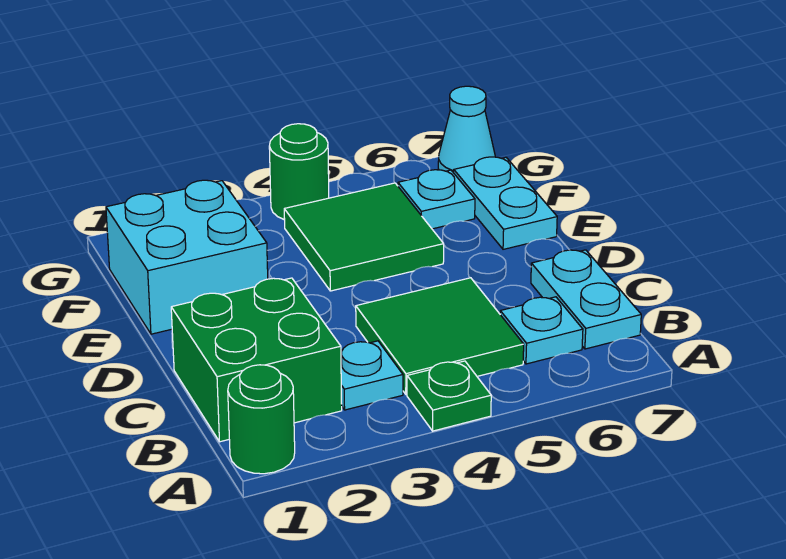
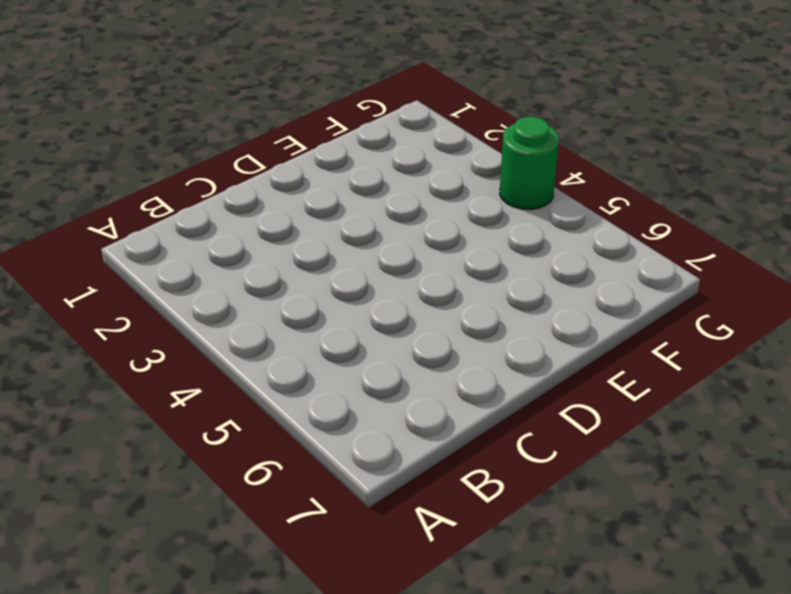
none -> green round brick A1 level 1
none -> green plate A4 level 1
none -> green brick B1:C2 level 1

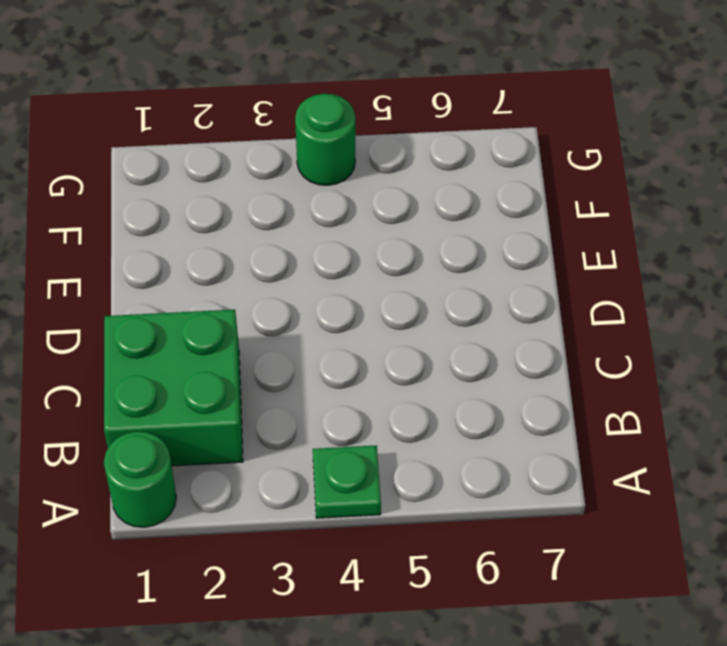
none -> cyan plate B3 level 1
none -> green tile B4:C5 level 1
none -> cyan plate B6 level 1

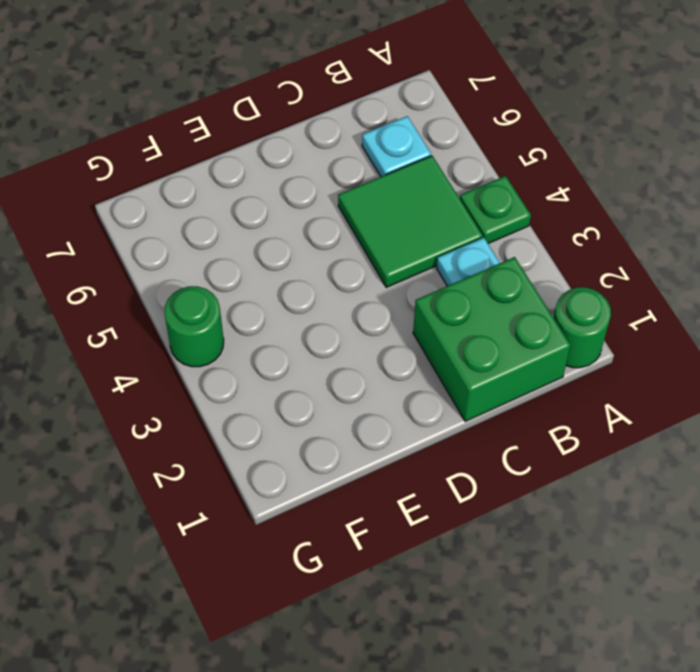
none -> cyan plate B7:C7 level 1
none -> cyan brick E1:F2 level 1
none -> green tile E4:F5 level 1

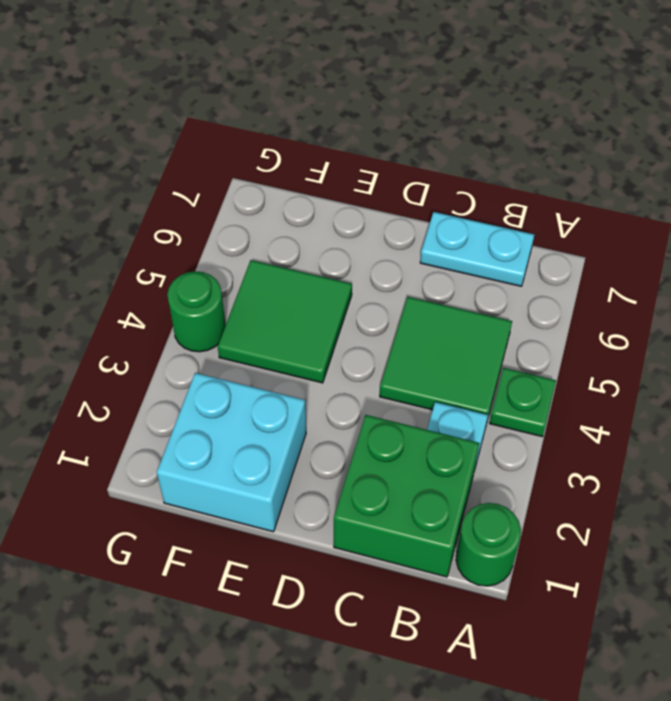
none -> cyan plate B6 level 1
none -> cyan plate E7:F7 level 1
none -> cyan plate F6 level 1

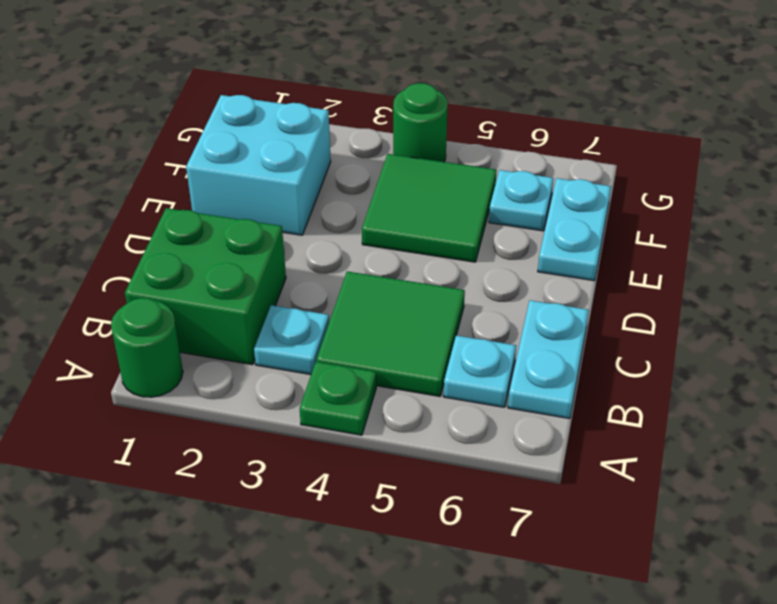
none -> cyan cone G7 level 1

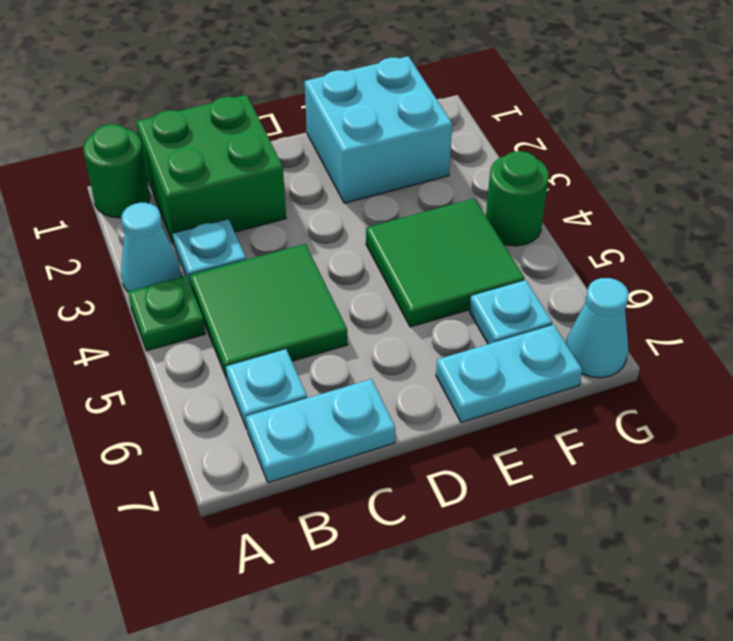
cyan cone A3 level 1 -> none

